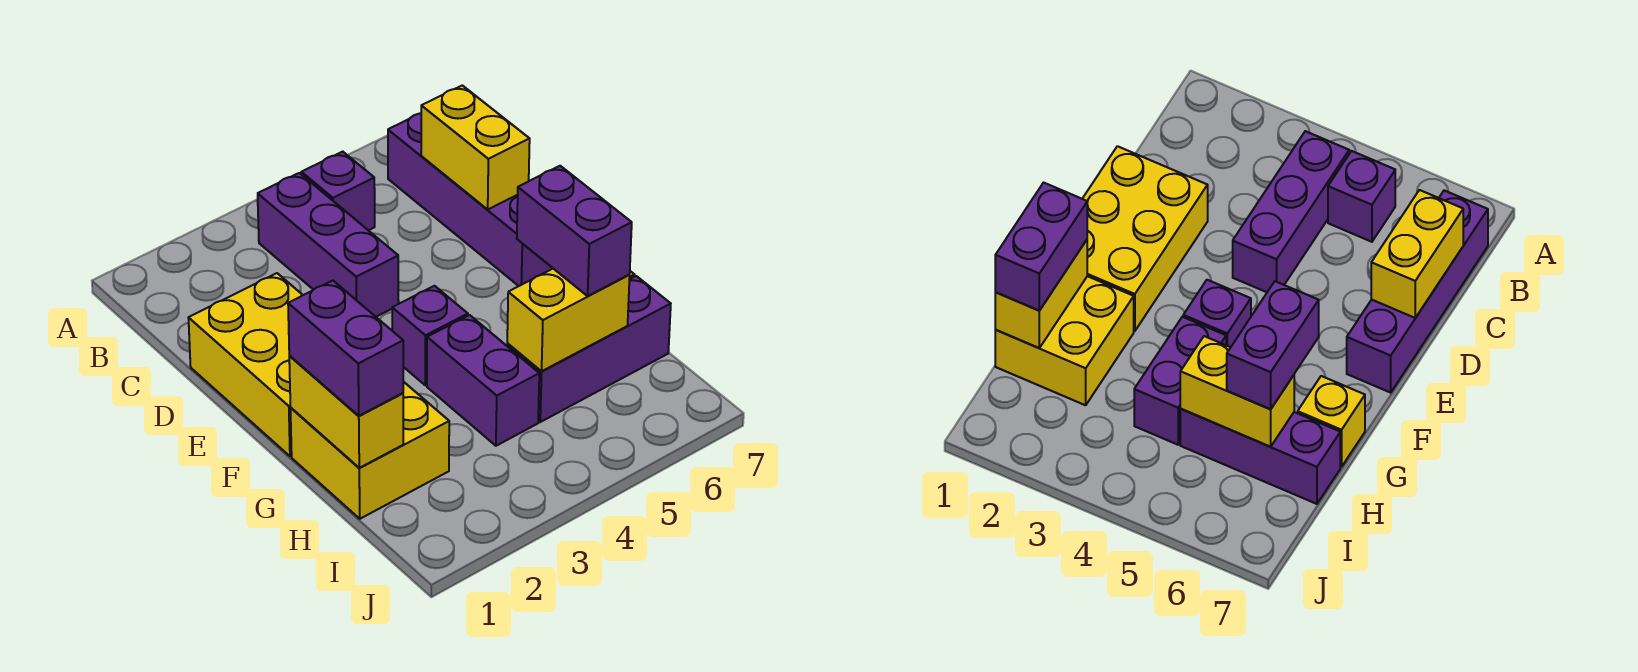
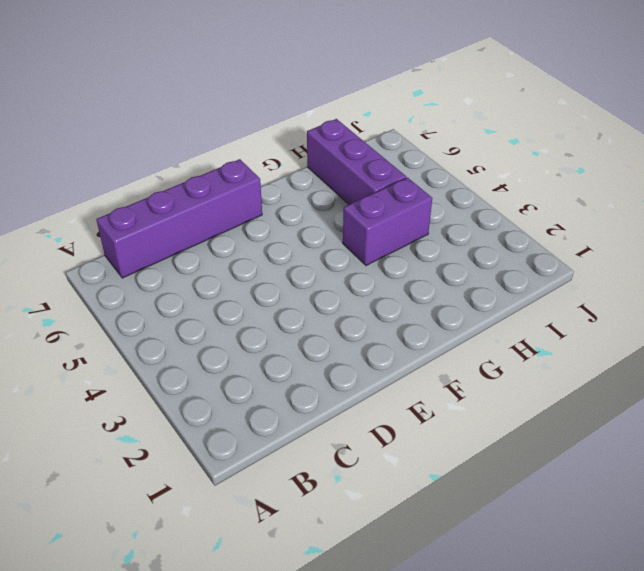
none -> purple brick B4:D4 level 1
none -> purple brick B5 level 1
none -> yellow brick D1:F2 level 1

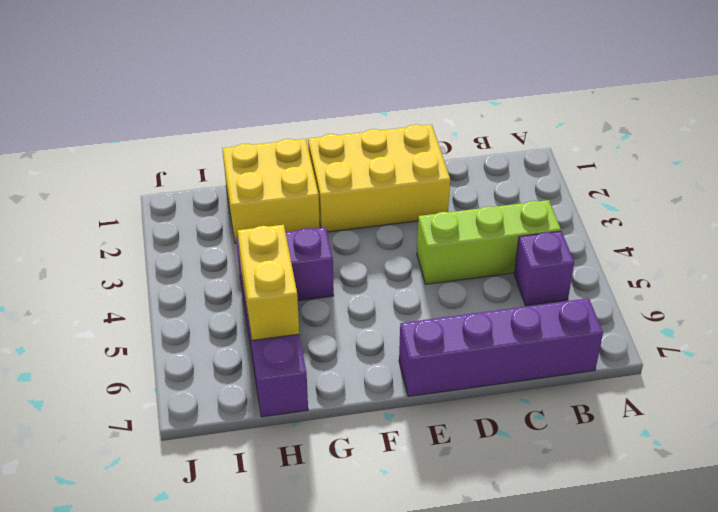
lime brick B4:D4 level 1 -> purple brick B4:D4 level 1
none -> purple brick F4 level 1
none -> yellow brick G7 level 1
none -> yellow brick C7:D7 level 2

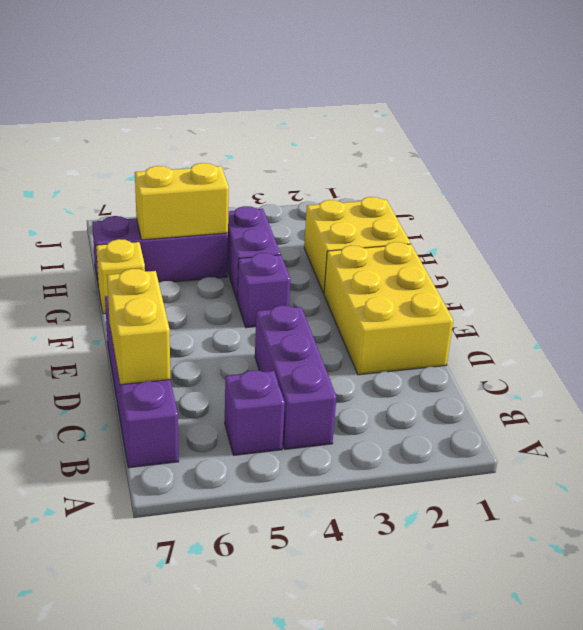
none -> yellow brick G1:H1 level 2
none -> purple brick G1:H1 level 3
none -> purple brick G6:H6 level 3

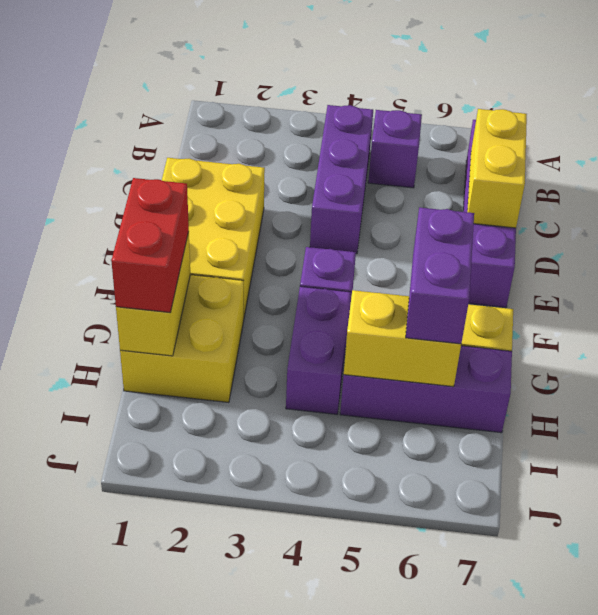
red brick G1:H1 level 3 -> purple brick G1:H1 level 3

